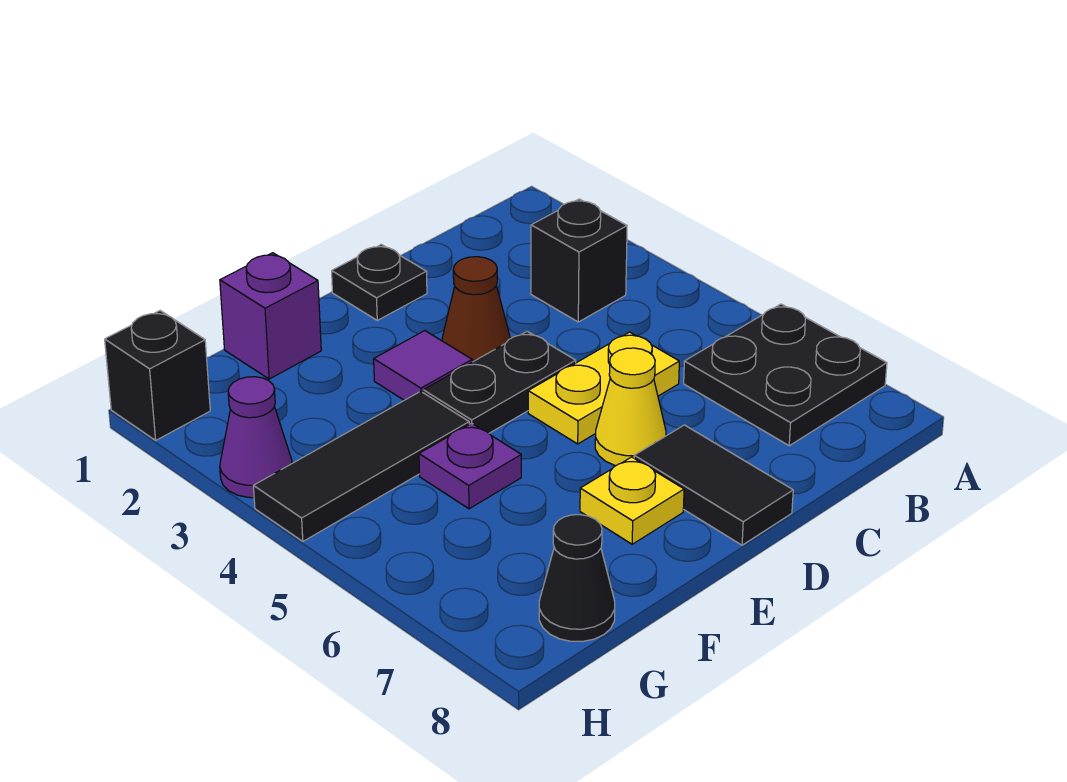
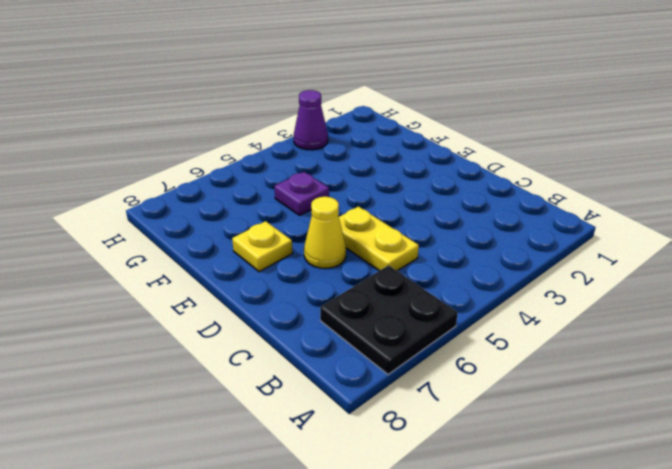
none -> black brick B3 level 1
none -> black plate D1 level 1
none -> brown cone D3 level 1

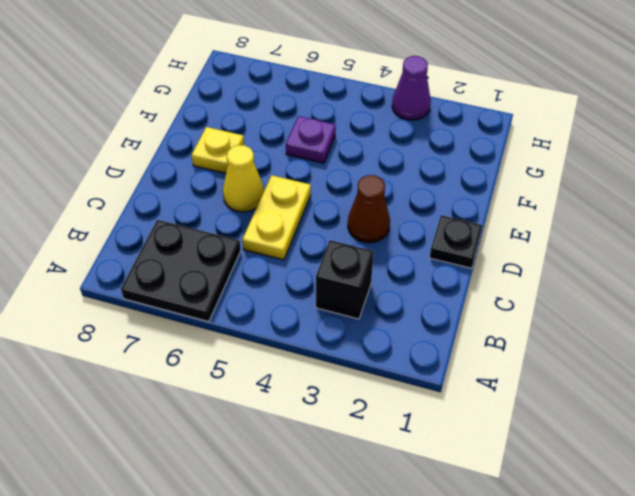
none -> black plate D4:E4 level 1
none -> black tile D7:D8 level 1
none -> purple tile E3 level 1

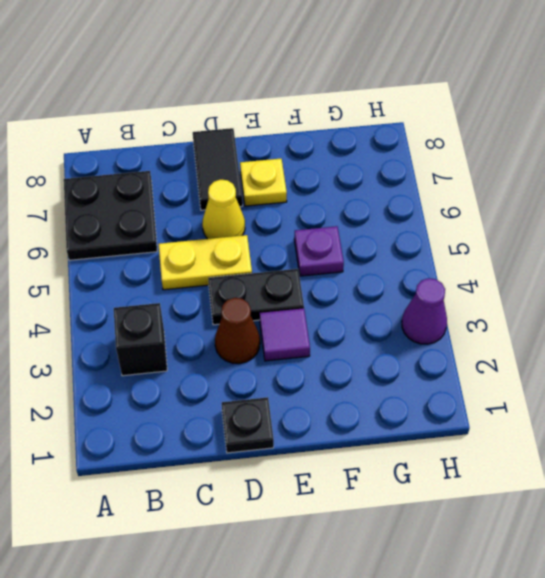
none -> purple brick F1 level 1
none -> black tile F4:H4 level 1
none -> black cone G8 level 1

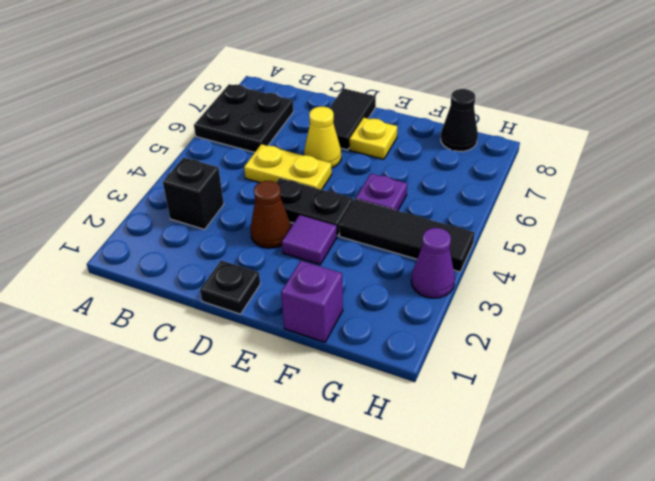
none -> black brick H1 level 1

